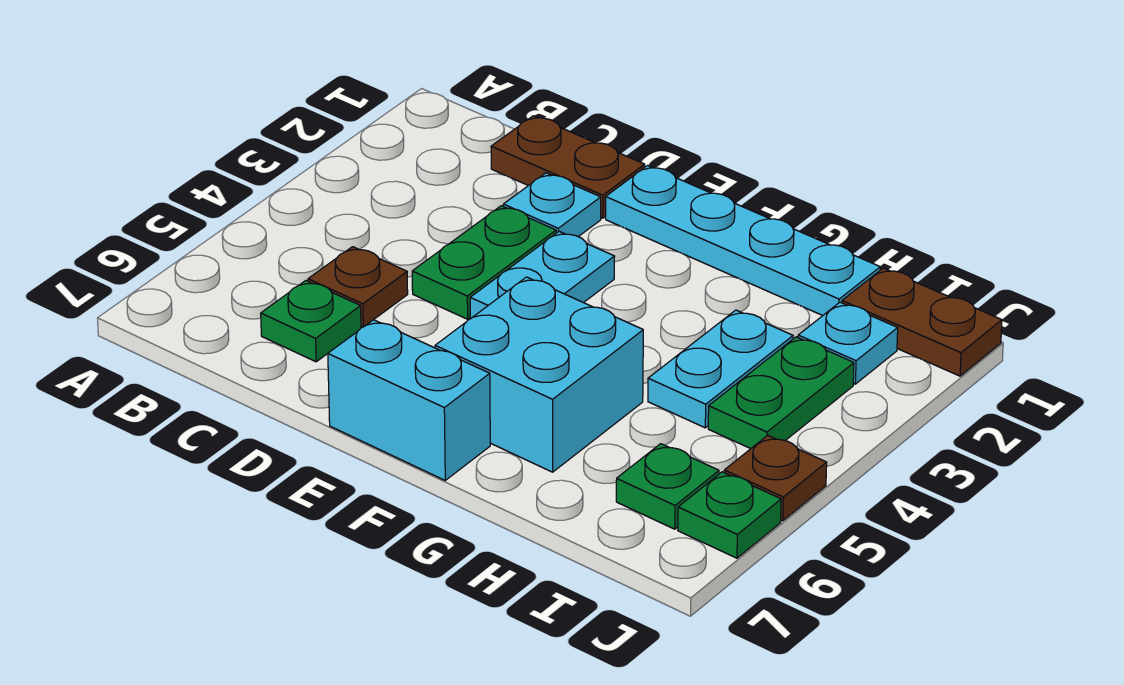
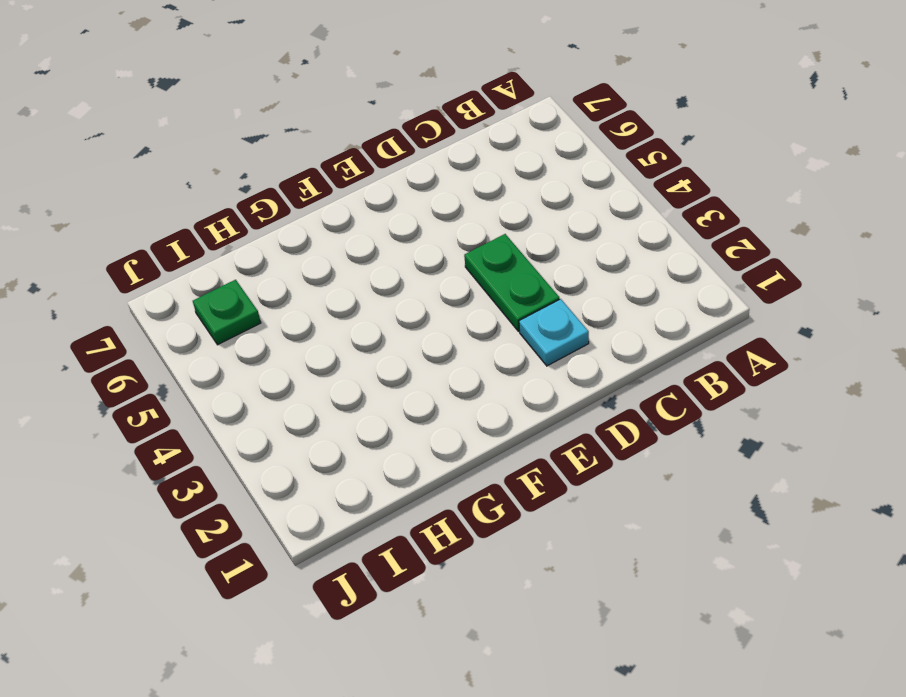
none -> brown plate C1:D1 level 1
none -> brown plate C5 level 1
none -> green plate C6 level 1

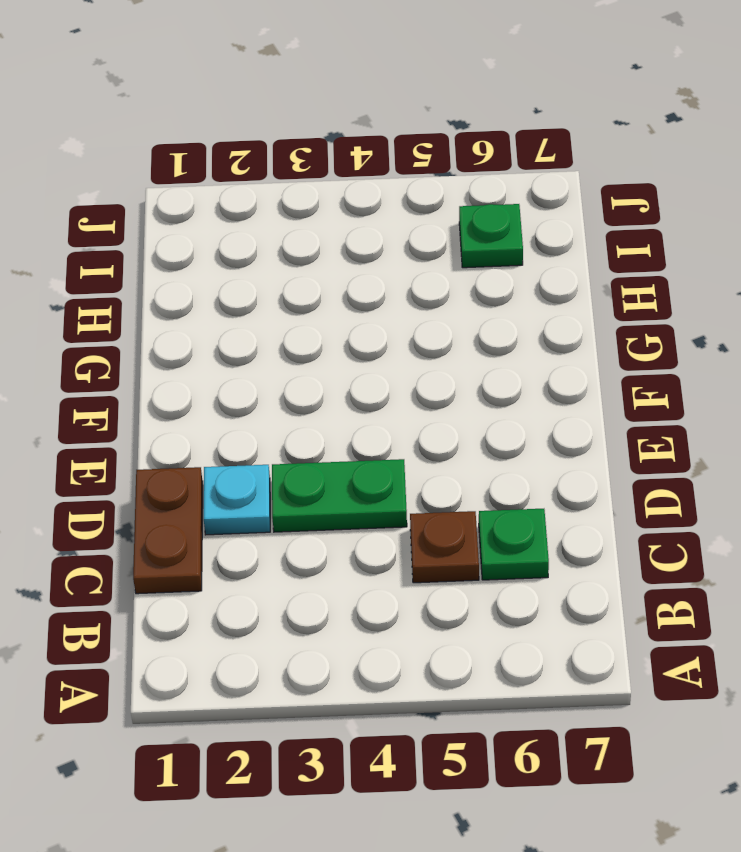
none -> cyan plate E1:H1 level 1
none -> cyan plate E3:E4 level 1
none -> cyan brick E7:F7 level 1

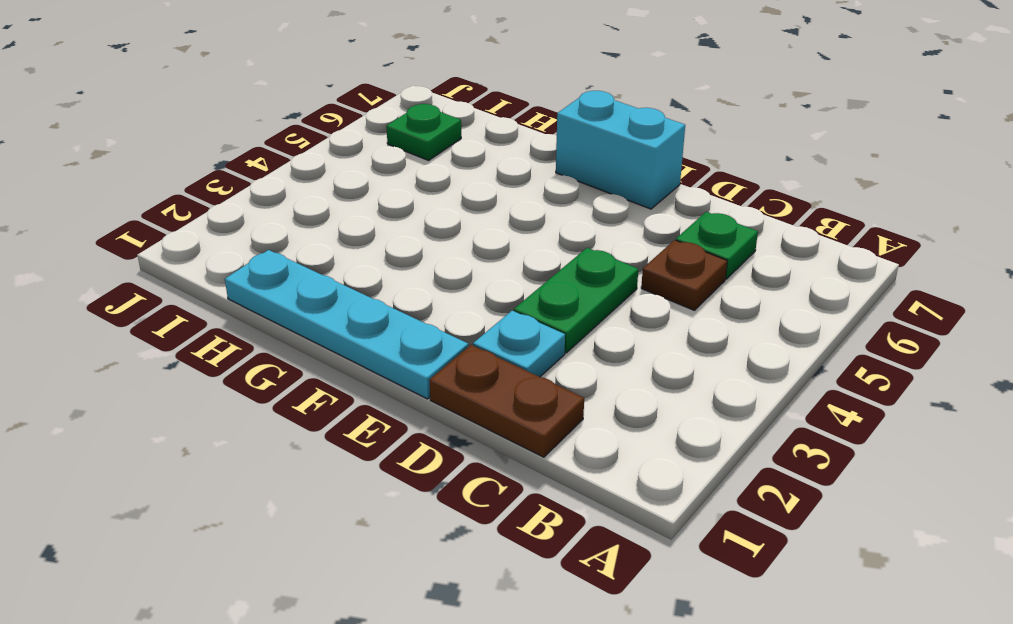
none -> cyan plate E3:E4 level 1
none -> cyan brick F5:G6 level 1
none -> cyan plate H3:H4 level 1

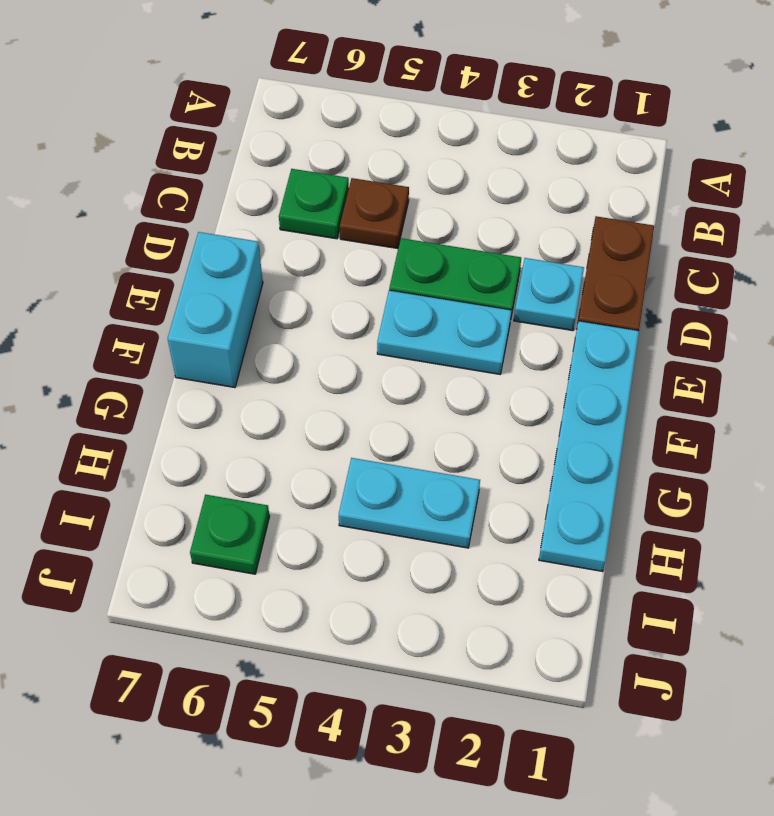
none -> cyan brick F5:G6 level 1
none -> brown plate I1:J1 level 1
none -> cyan plate I2 level 1

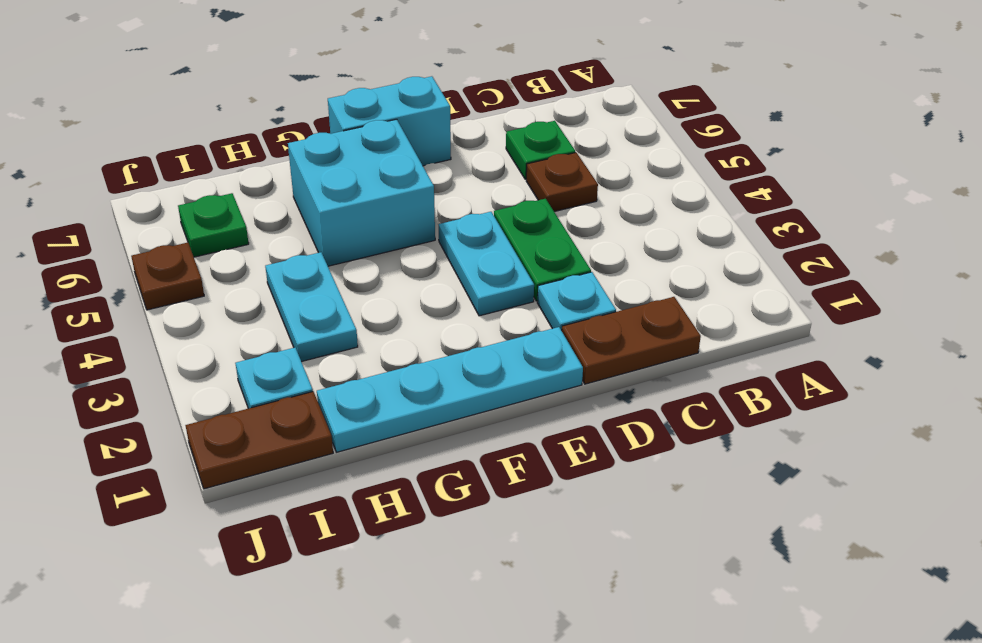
none -> green plate I3:I4 level 1
none -> green plate J6 level 1

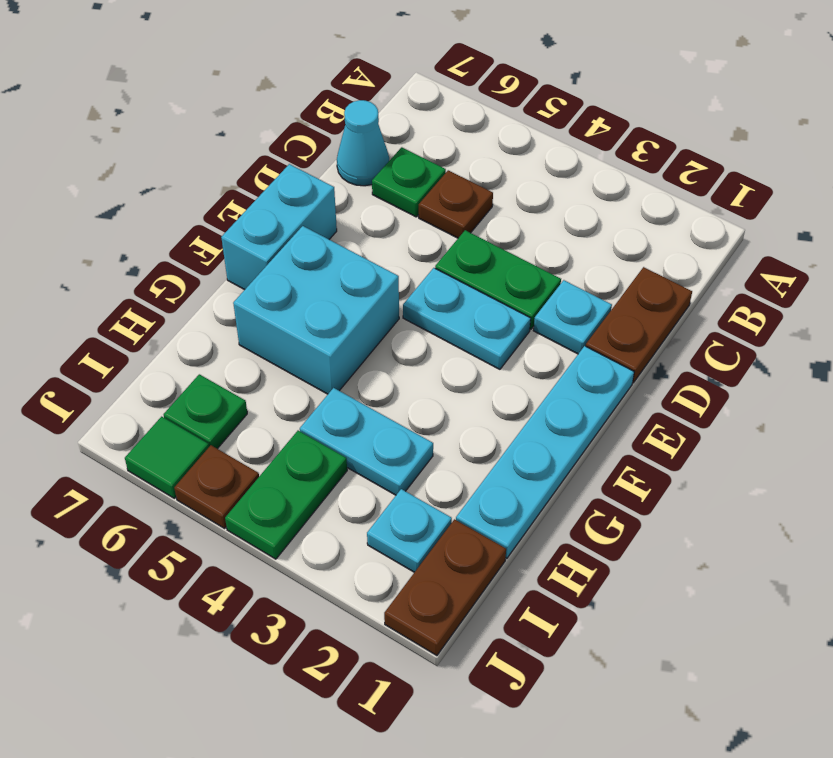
cyan cone C7 level 1 -> none
green plate I4:J4 level 1 -> green plate I3:I4 level 1
green tile J6 level 1 -> green plate J6 level 1

